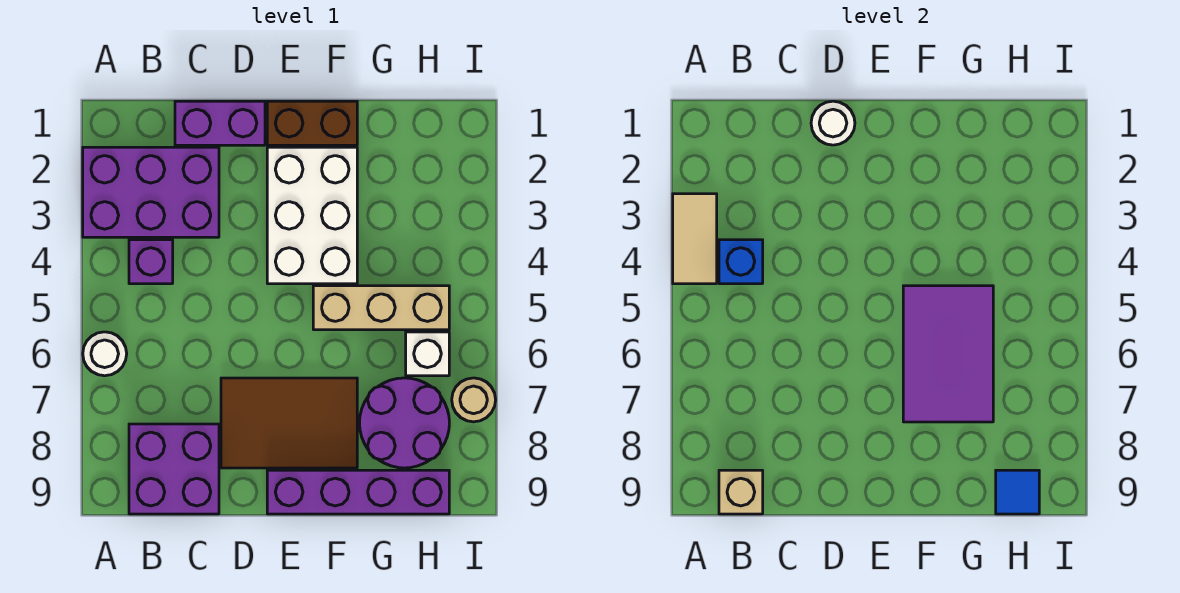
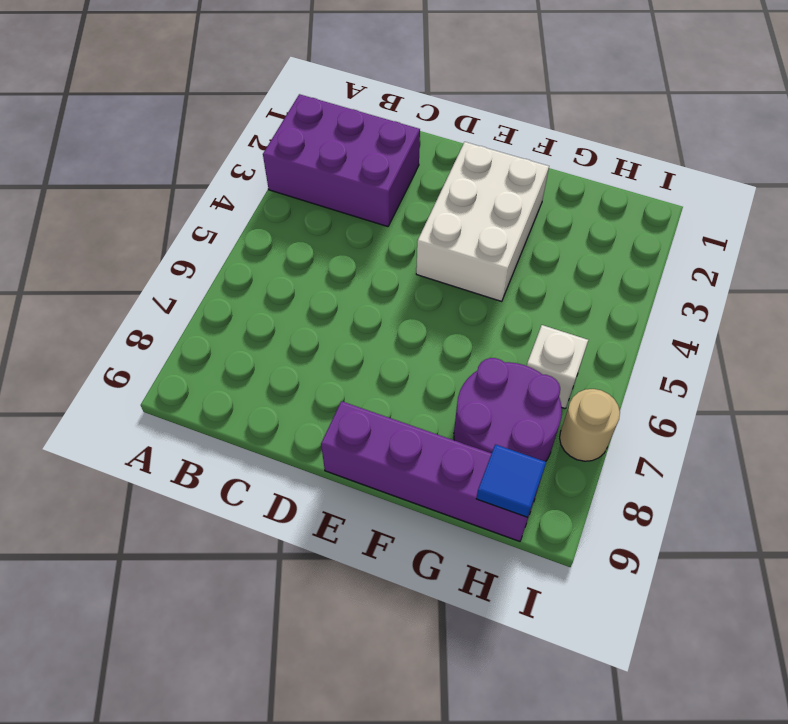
none -> white round brick A6 level 1
none -> purple brick B4 level 1
none -> purple brick B8:C9 level 1

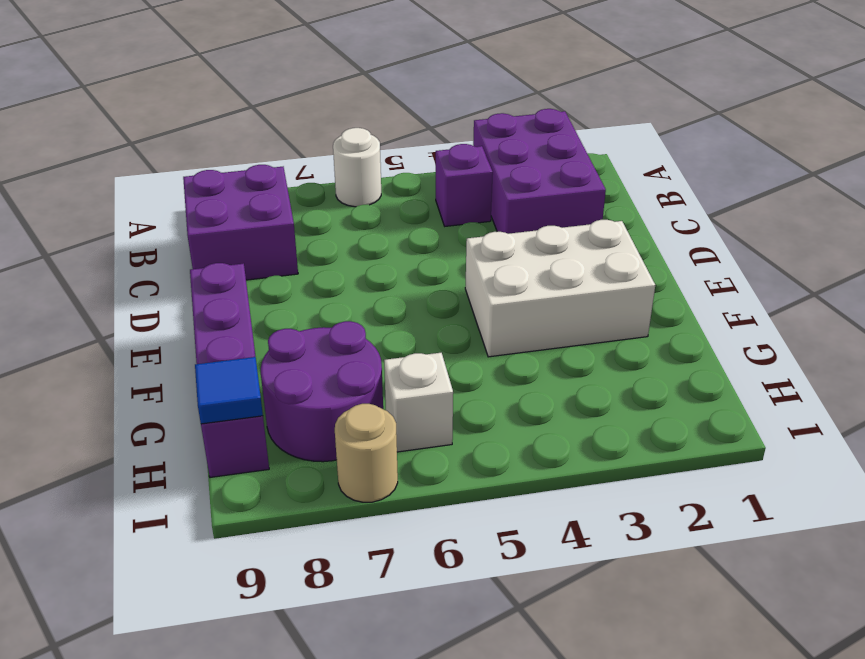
none -> purple brick C1:D1 level 1
none -> brown tile D7:F8 level 1
none -> brown brick E1:F1 level 1

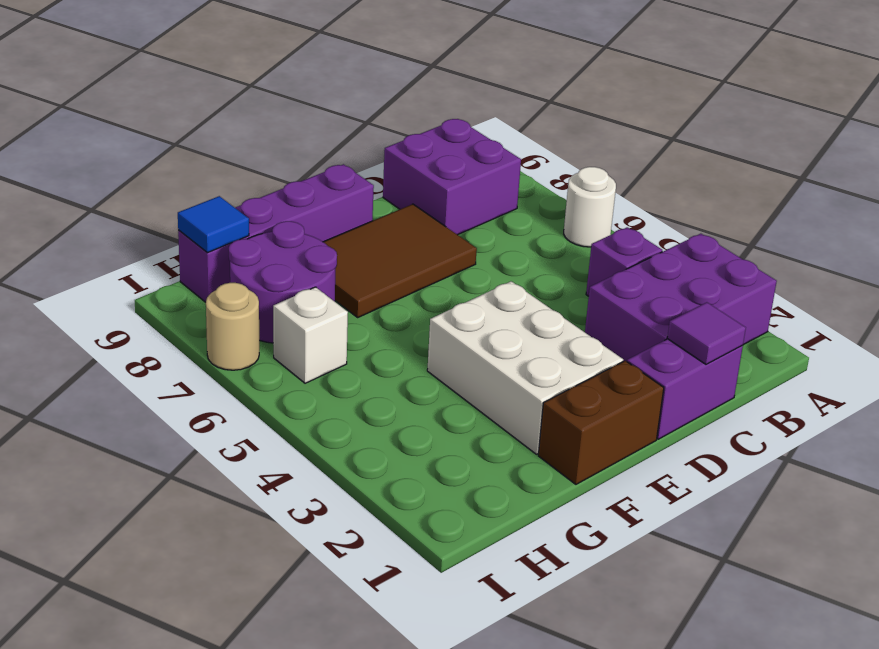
purple tile C1 level 2 -> none
none -> tan brick F5:H5 level 1
none -> tan tile A3:A4 level 2
none -> blue brick B4 level 2

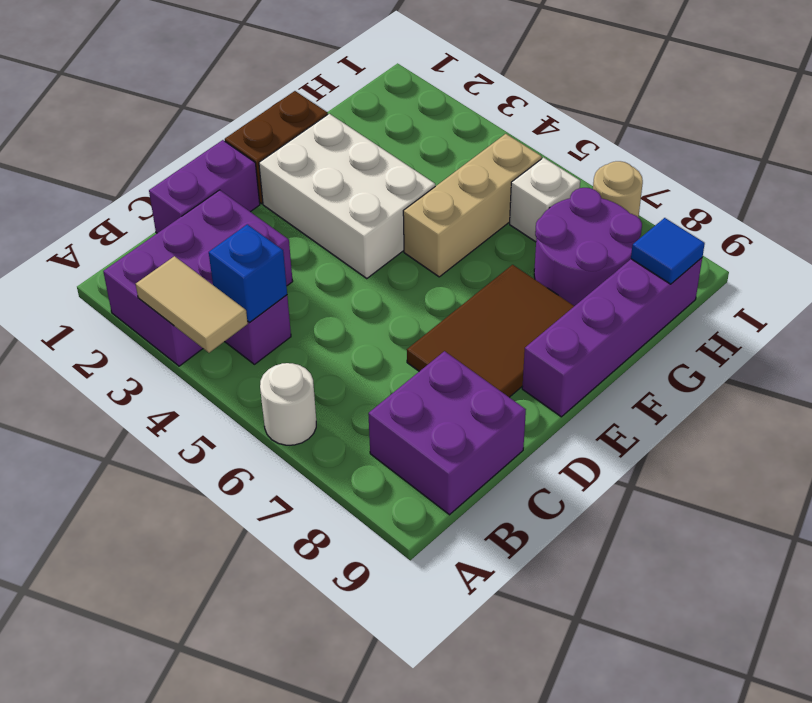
none -> tan brick B9 level 2
none -> white round brick D1 level 2
none -> purple tile F5:G7 level 2

